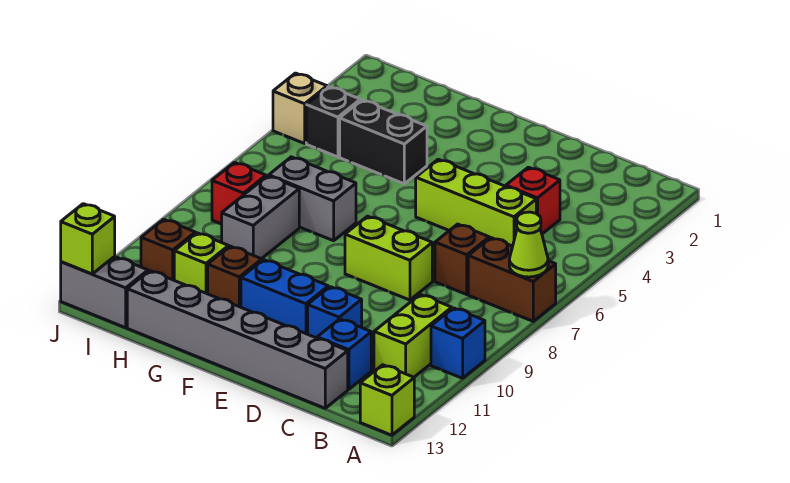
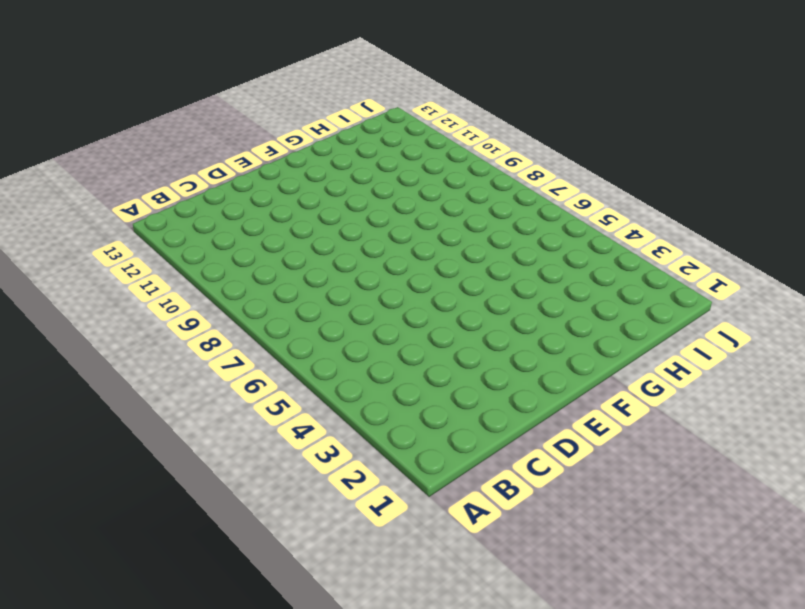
none -> brown brick A7:B7 level 1
none -> blue brick A10 level 1
none -> lime brick A13 level 1

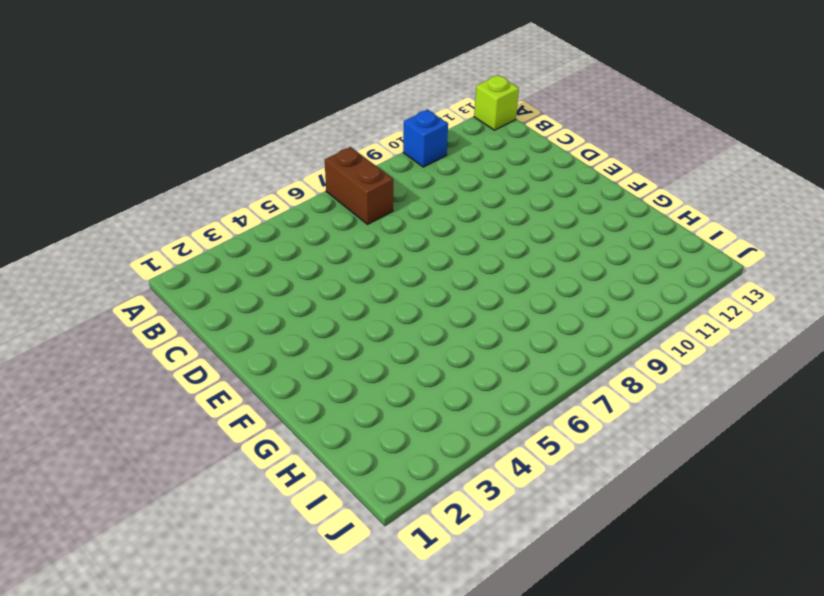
none -> lime brick B10:B11 level 1
none -> red brick C4 level 1
none -> lime brick C5:E5 level 1

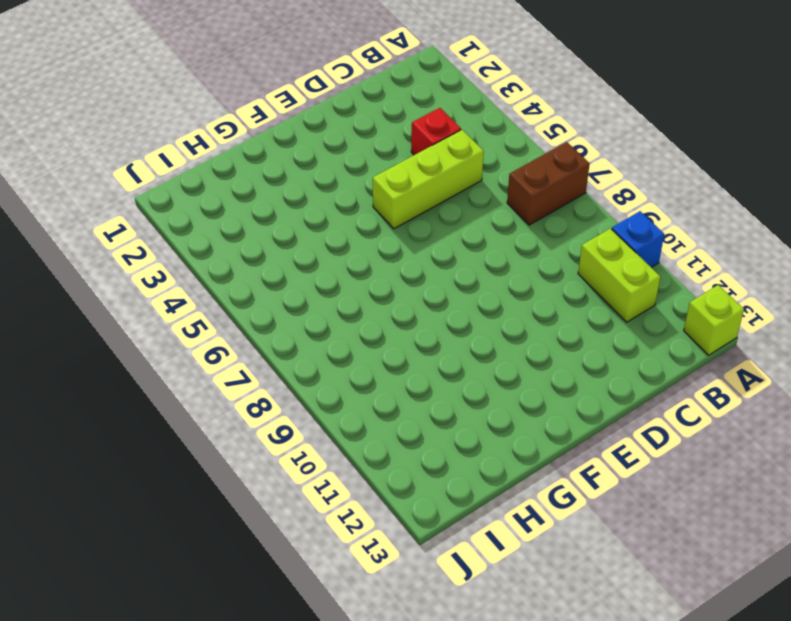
none -> brown brick C7 level 1
none -> blue brick C12 level 1
none -> grey brick C13:H13 level 1

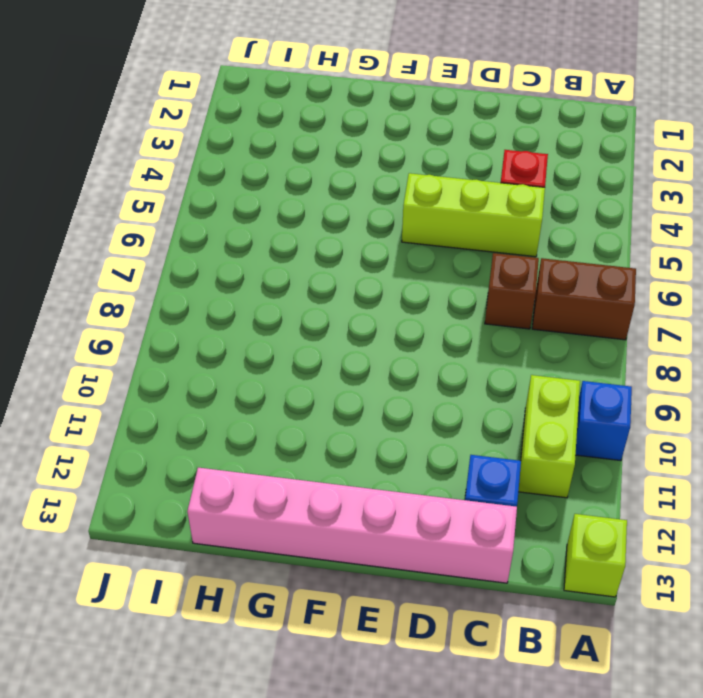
pink brick C13:H13 level 1 -> grey brick C13:H13 level 1
none -> lime brick D8:E8 level 1
none -> blue brick D11 level 1
none -> blue brick E11:F11 level 1

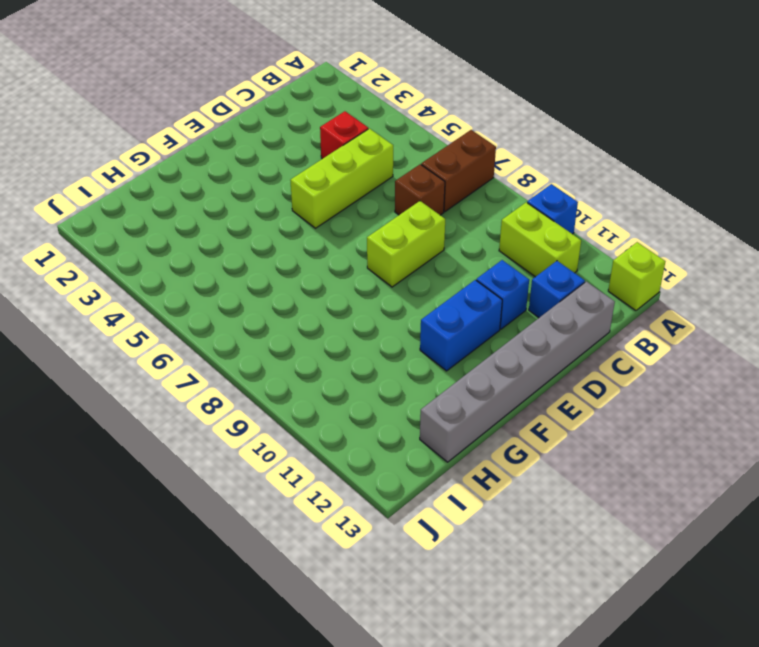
none -> black brick G4:H4 level 1
none -> grey brick G7:H7 level 1
none -> brown brick G11 level 1

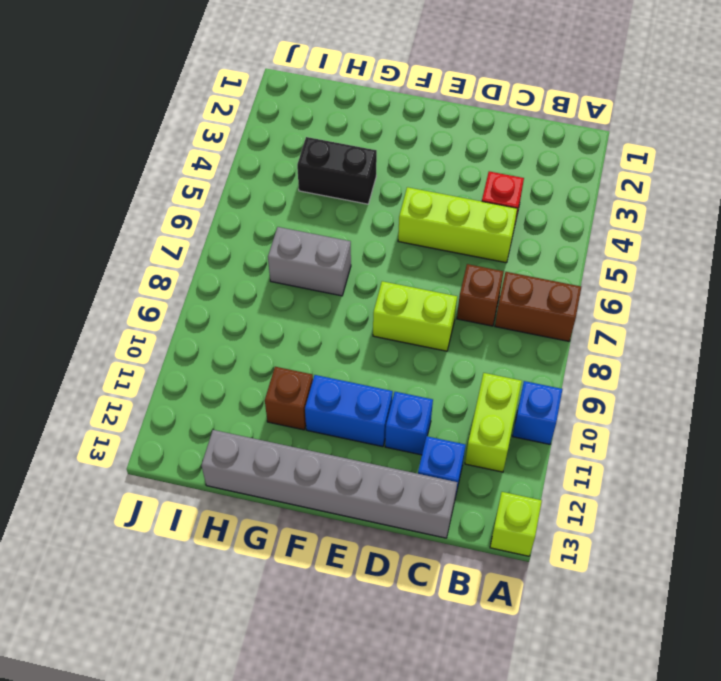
none -> grey brick H8:H9 level 1
none -> lime brick H11 level 1
none -> black brick I4 level 1

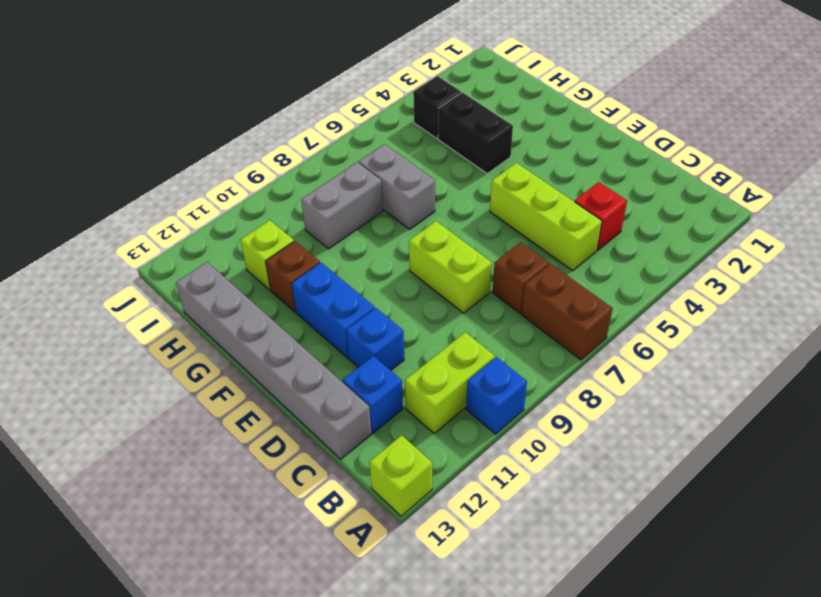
none -> red brick I8 level 1
none -> brown brick I11 level 1
none -> grey brick I13:J13 level 1

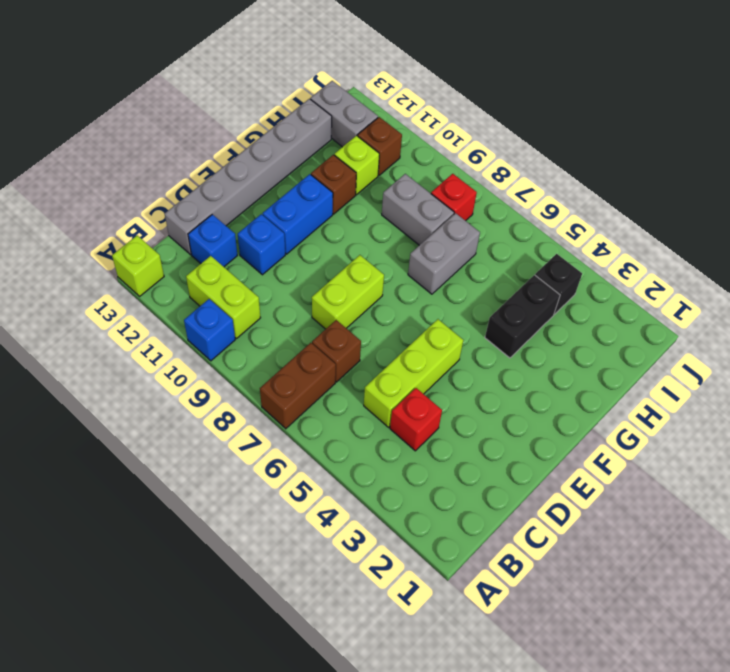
grey brick I12:I13 level 1 -> grey brick I13:J13 level 1
none -> tan brick J4 level 1
none -> lime cone A7 level 2
none -> lime brick J13 level 2

